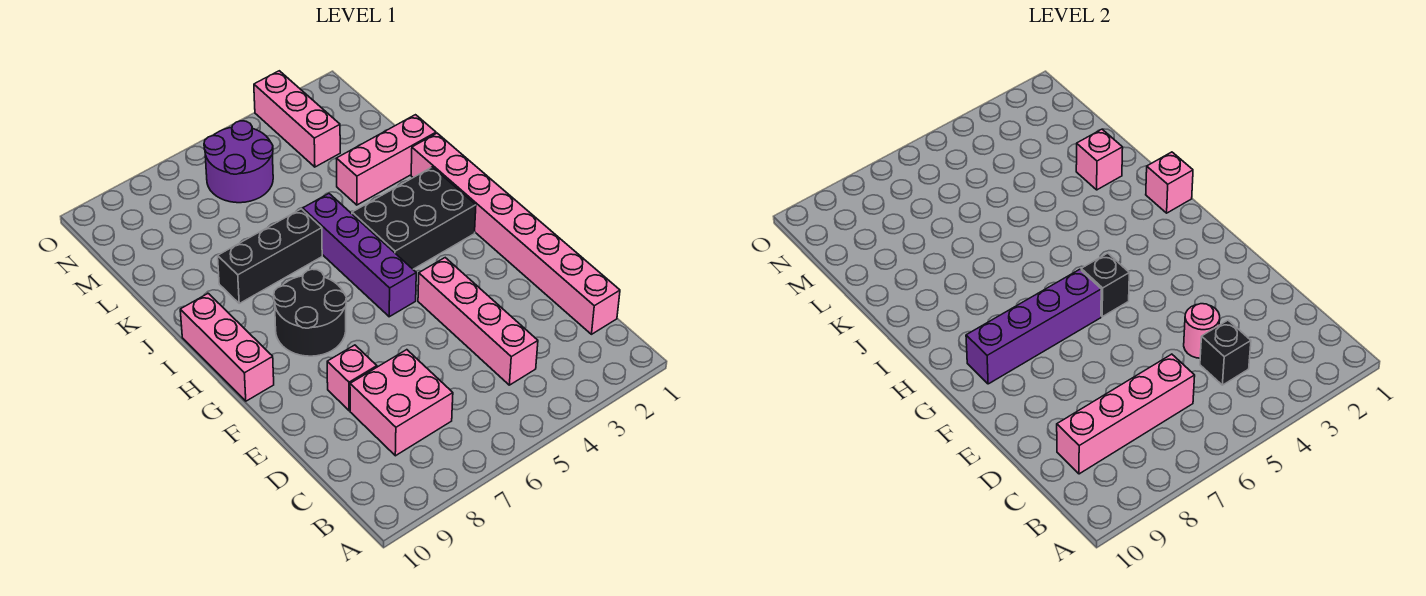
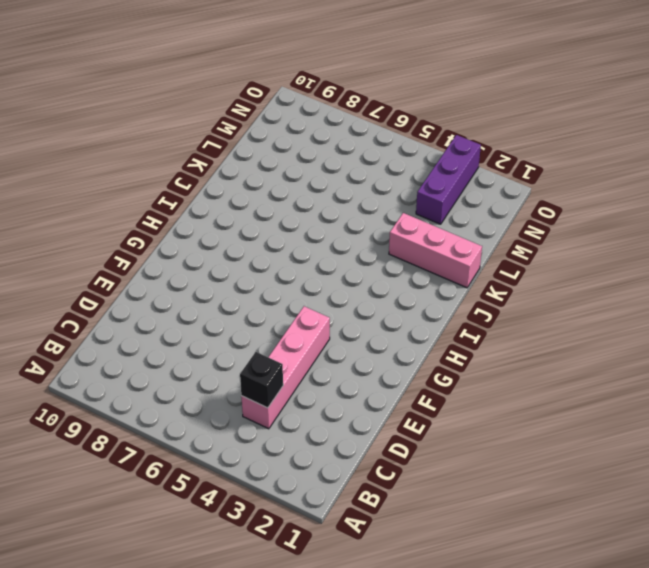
purple brick M3:O3 level 1 -> pink brick M3:O3 level 1
none -> pink brick C1:J1 level 1
none -> pink brick C7:D8 level 1
none -> pink brick E8 level 1

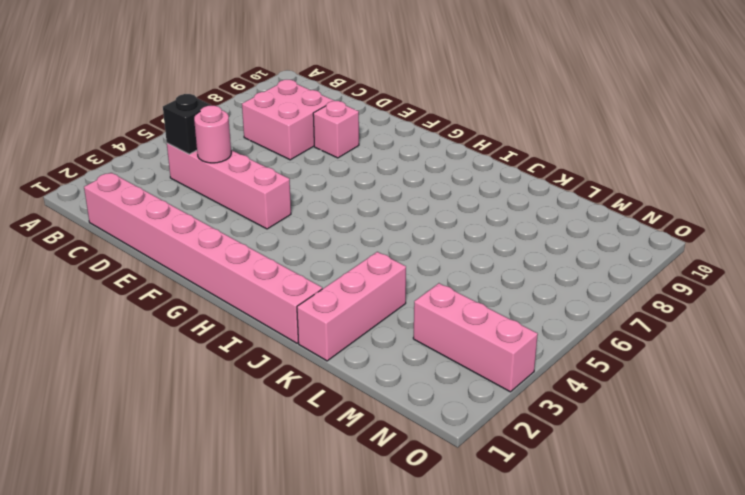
none -> purple brick G5:J5 level 1
none -> black round brick G7:H8 level 1
none -> pink brick G10:I10 level 1

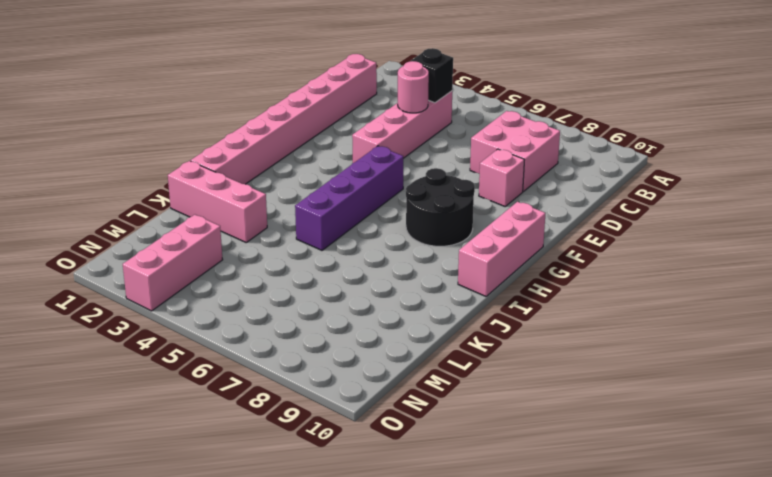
none -> black brick H2:I4 level 1
none -> black brick J6:J8 level 1
none -> purple round brick M5:N6 level 1

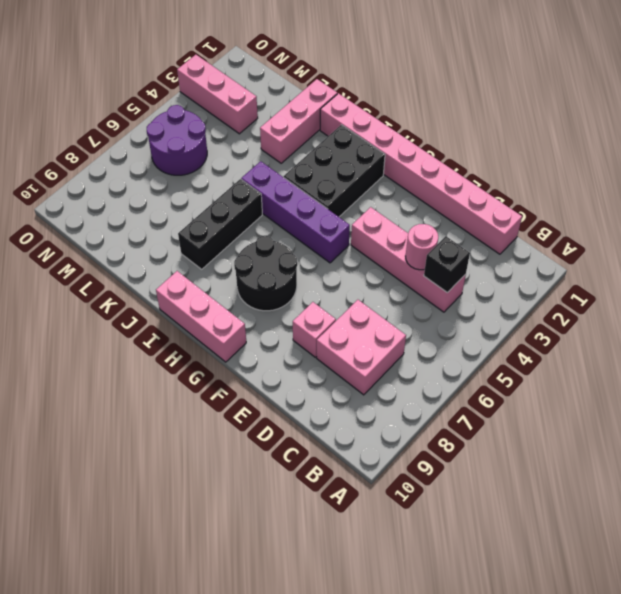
none -> pink brick C6:C9 level 2
none -> black brick G5 level 2
none -> purple brick G6:G9 level 2

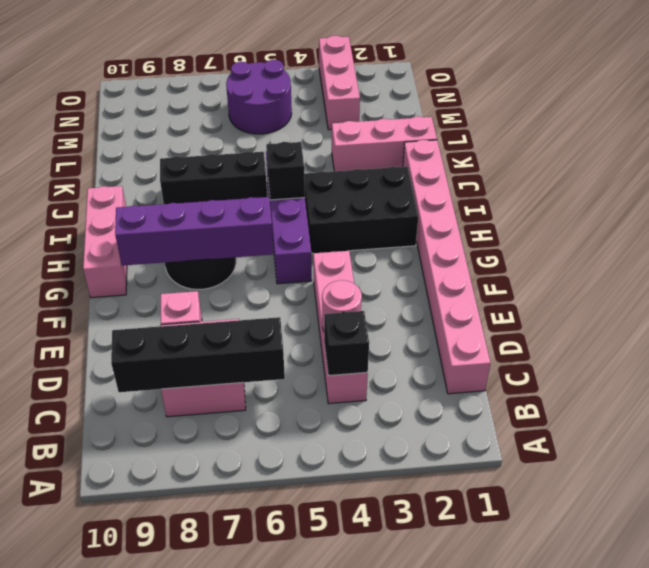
black brick C6:C9 level 2 -> pink brick C6:C9 level 2
black brick I5 level 2 -> black brick G5 level 2
none -> pink brick I1 level 2
none -> pink brick K2 level 2

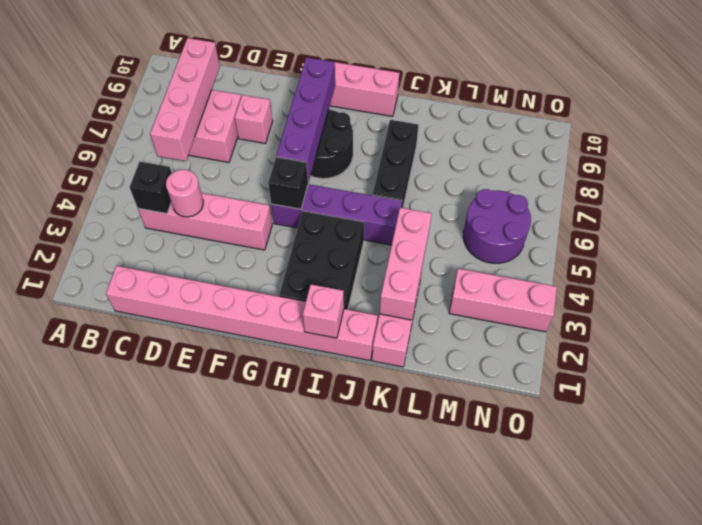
pink brick K2:K4 level 2 -> pink brick K2 level 2

